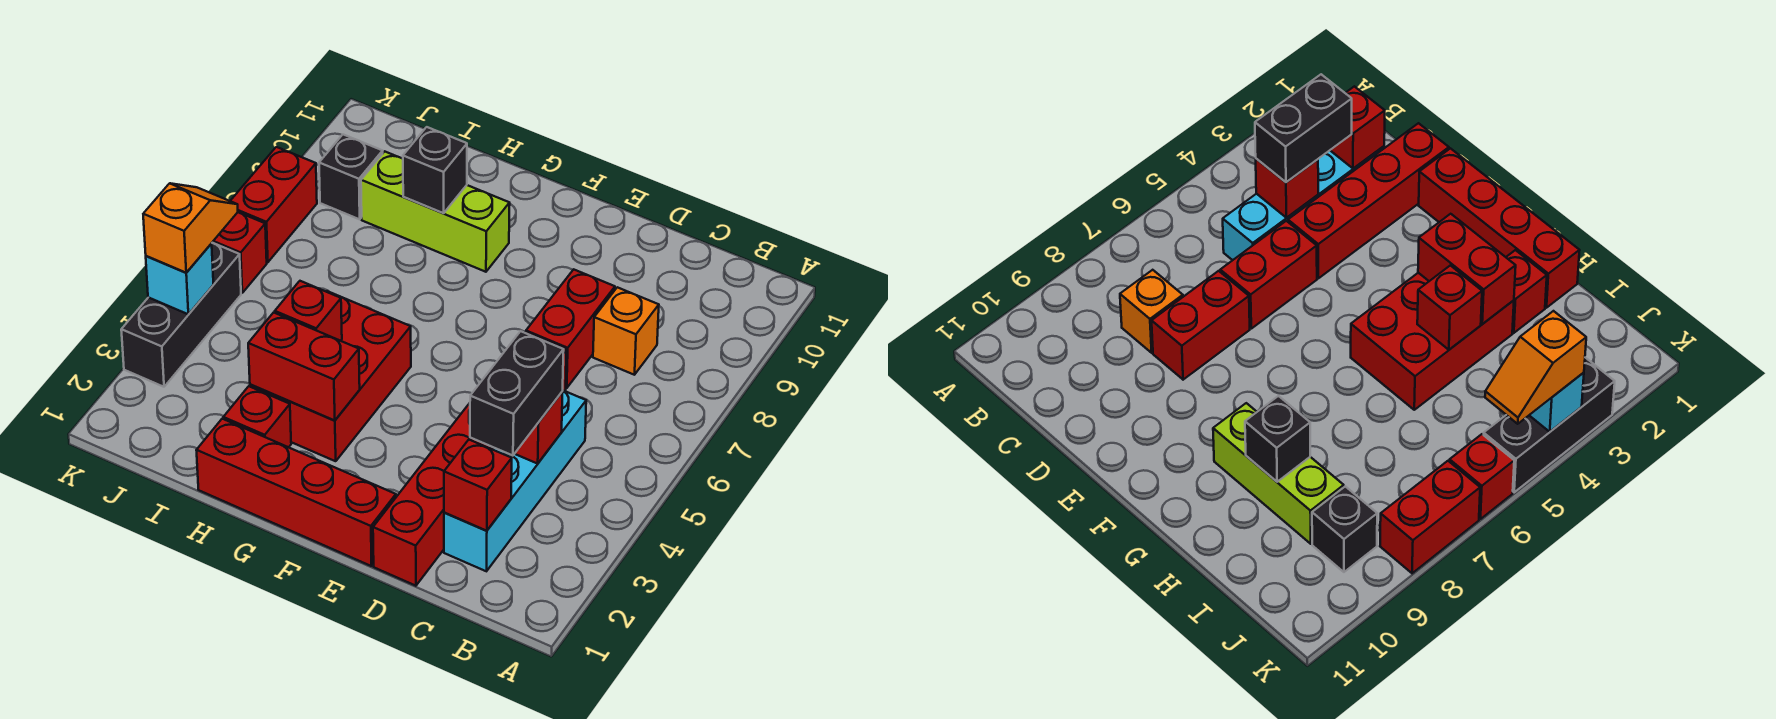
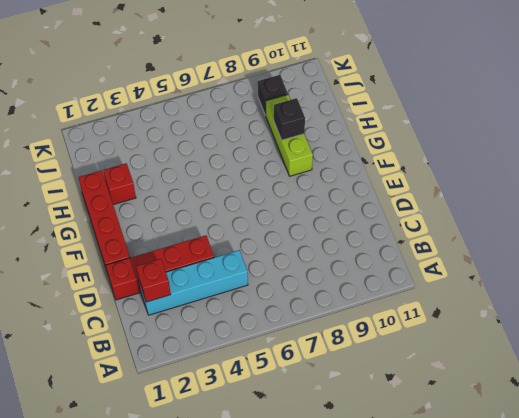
none -> orange brick C8 level 1
none -> red brick D5:D6 level 1
none -> red brick D7:D8 level 1

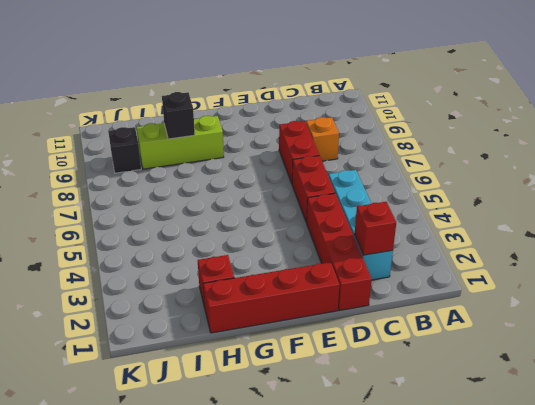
none -> red brick G3:H5 level 1
none -> black brick K3:K5 level 1
none -> red brick K6 level 1

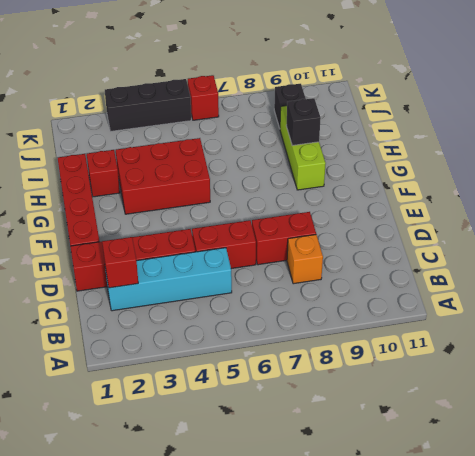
none -> red brick K7:K8 level 1
none -> red brick C4 level 2
none -> red brick G3:H3 level 2

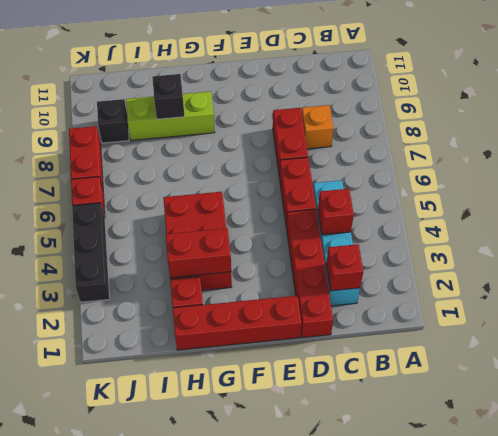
none -> red brick H4 level 2
none -> cyan brick K4 level 2
none -> black brick C3:C4 level 3

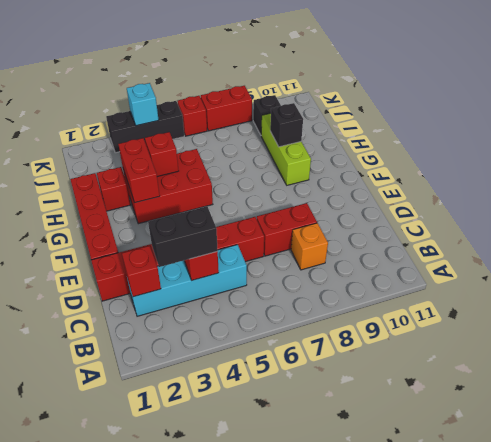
none -> orange slope K4:K5 level 3 top 4

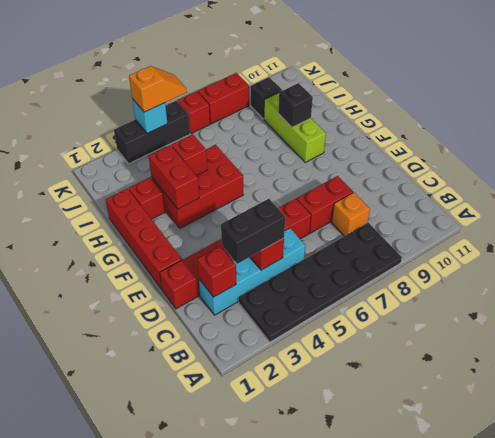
black plate A3:B8 level 1 -> none

